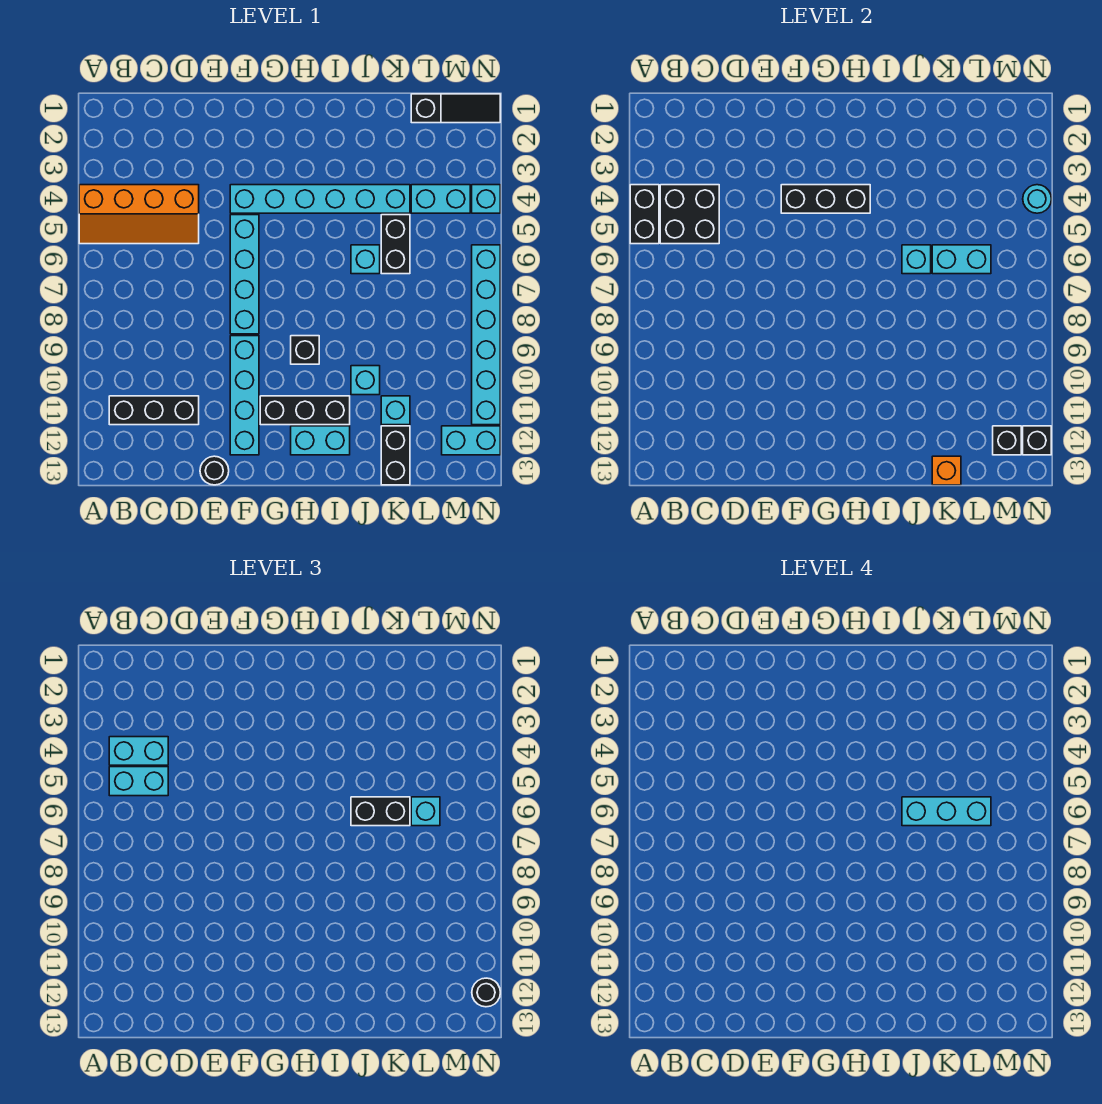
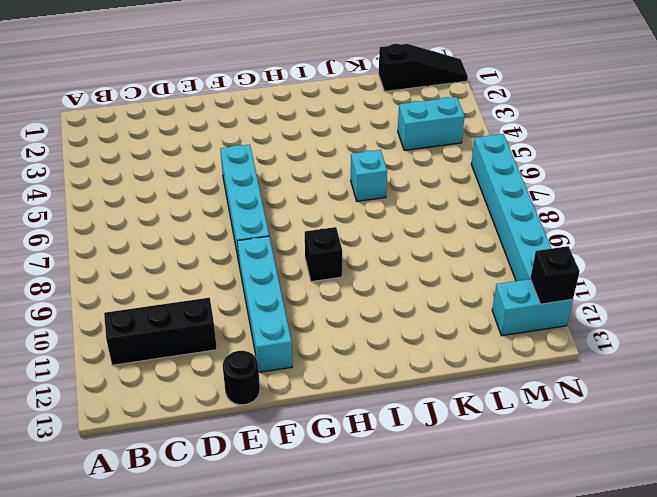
none -> orange slope A4:D5 level 1 top 4
none -> cyan brick F4:K4 level 1
none -> black brick G11:I11 level 1
none -> cyan brick H12:I12 level 1

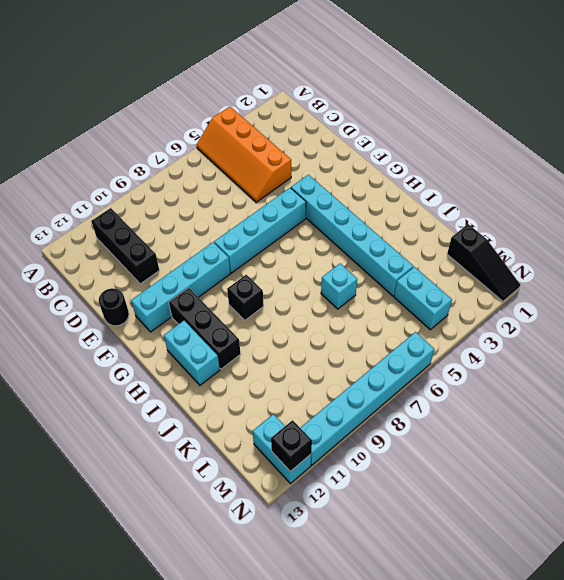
none -> cyan brick J10 level 1
none -> black brick K5:K6 level 1
none -> cyan brick K11 level 1
none -> black brick K12:K13 level 1

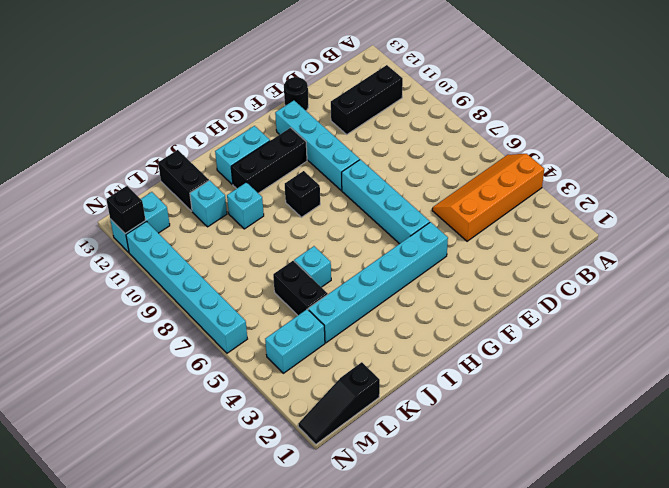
none -> cyan brick N4 level 1
none -> black brick A4:A5 level 2
none -> black brick B4:C5 level 2
none -> black brick F4:H4 level 2

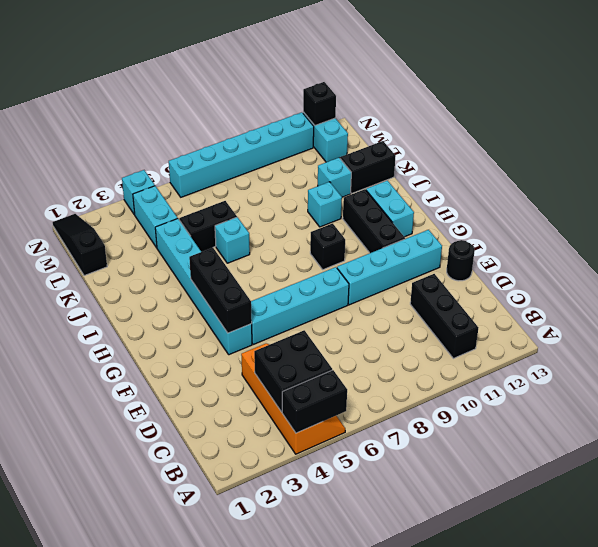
none -> cyan brick J6 level 2
none -> cyan brick K6:L6 level 2
none -> orange brick K13 level 2
none -> black brick M12 level 2

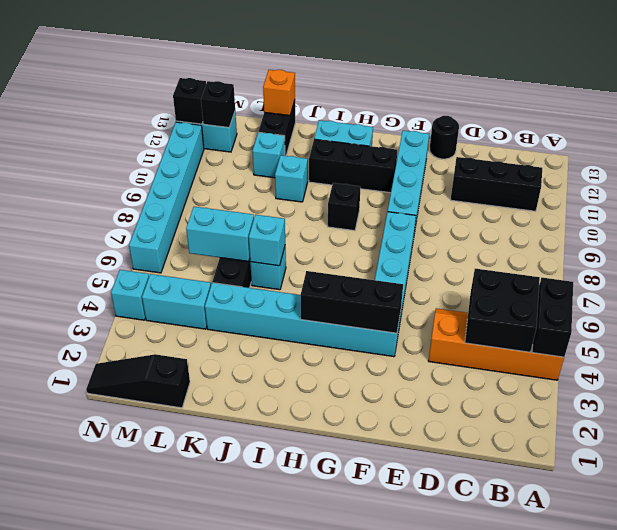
none -> cyan round brick N4 level 2
none -> cyan brick B4:C4 level 3
none -> cyan brick B5:C5 level 3
none -> black brick J6:K6 level 3

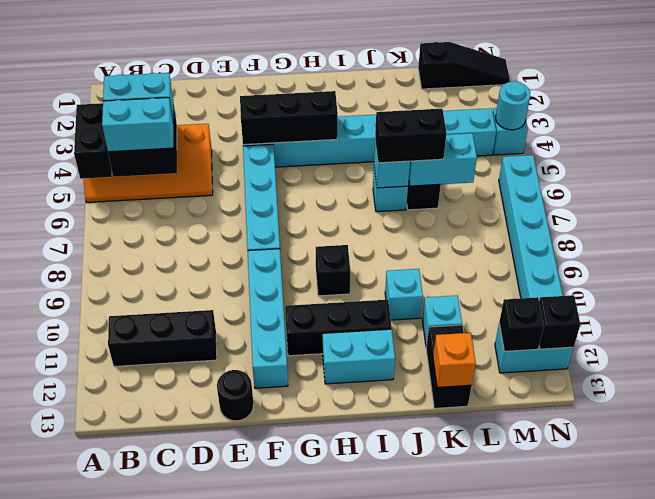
none -> cyan brick L6 level 3
none -> black round brick N12 level 3
none -> cyan brick J6:L6 level 4

